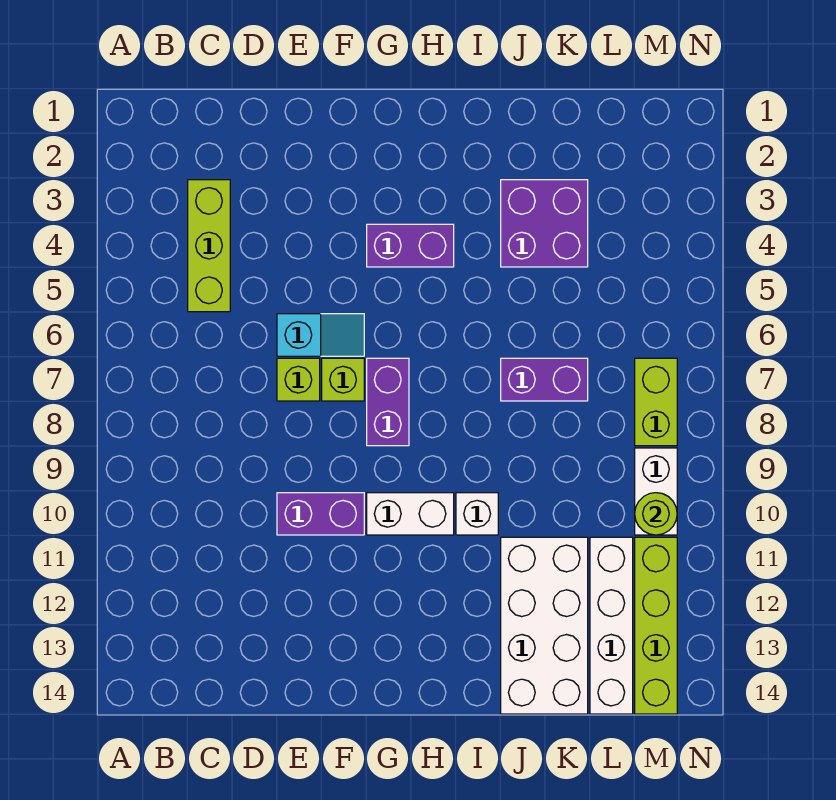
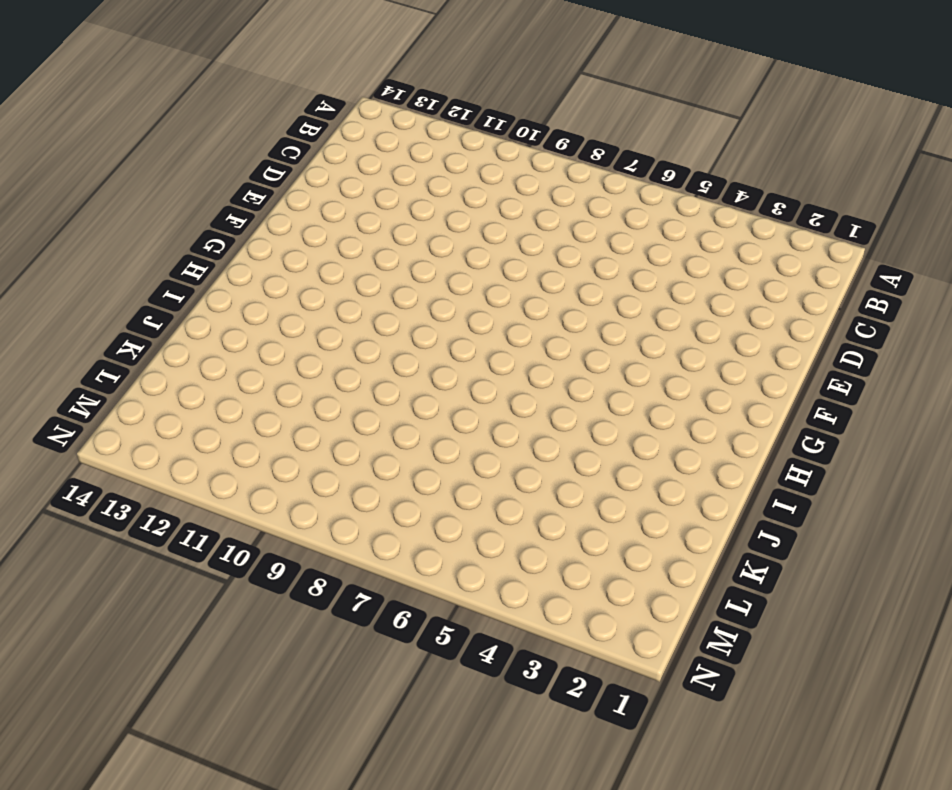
none -> lime brick C3:C5 level 1
none -> cyan slope E6:F6 level 1 top E
none -> lime brick E7 level 1

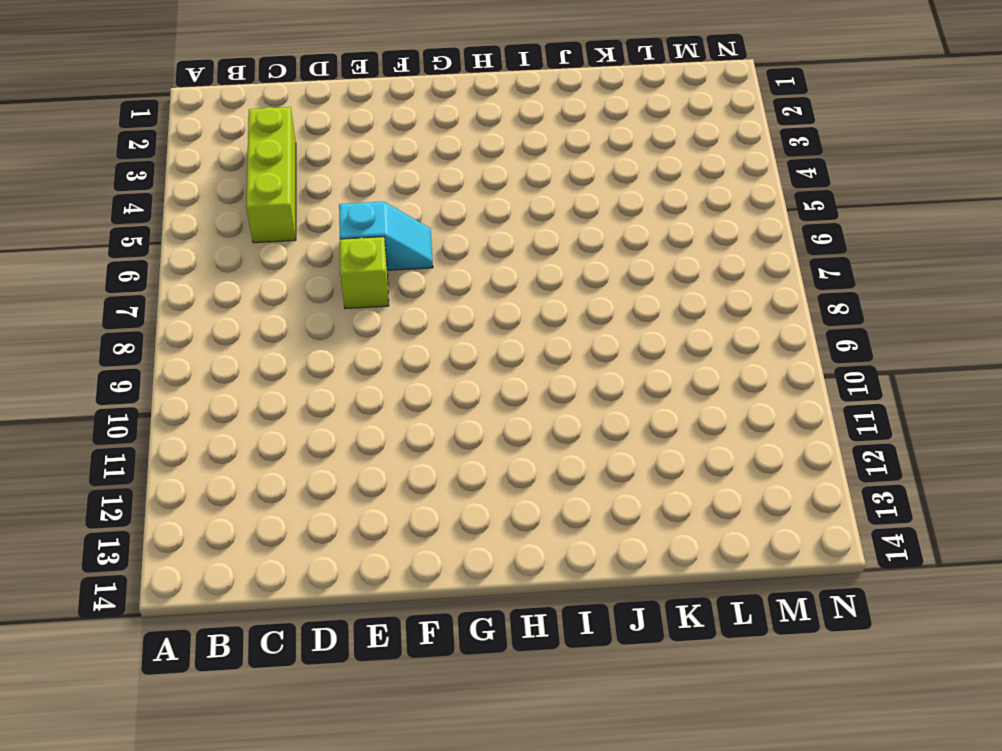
none -> purple brick E10:F10 level 1
none -> lime brick F7 level 1
none -> purple brick G4:H4 level 1

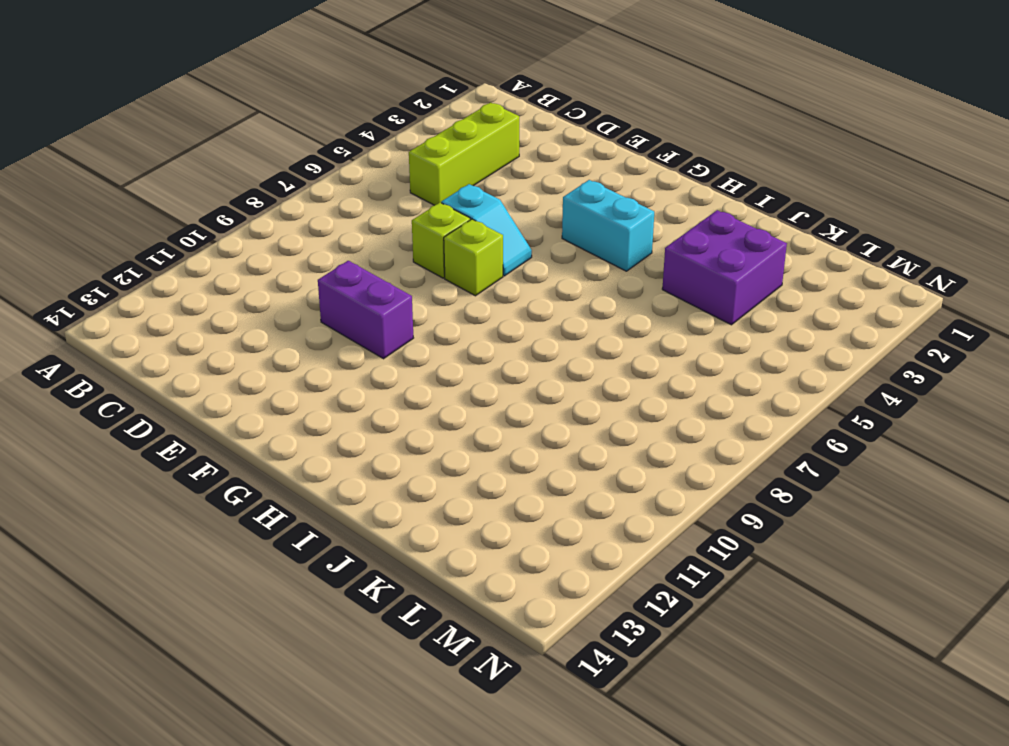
cyan brick G4:H4 level 1 -> purple brick G4:H4 level 1
none -> purple brick G7:G8 level 1
none -> white brick G10:H10 level 1
none -> white brick I10 level 1

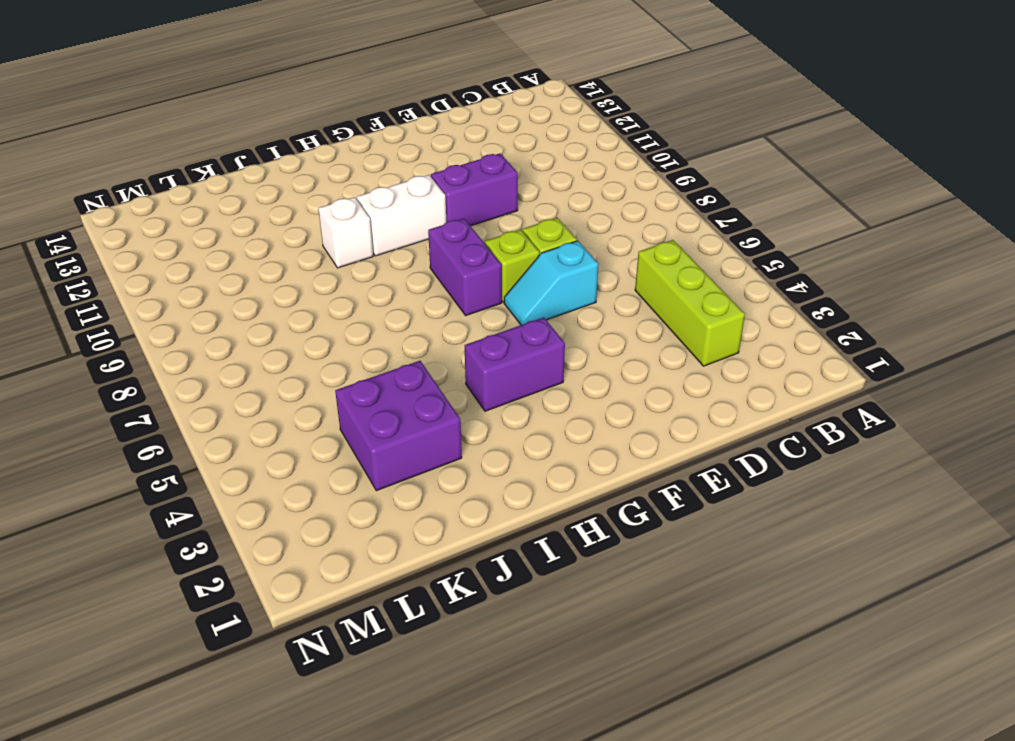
none -> purple brick J7:K7 level 1
none -> white brick J11:K14 level 1
none -> white brick L11:L14 level 1

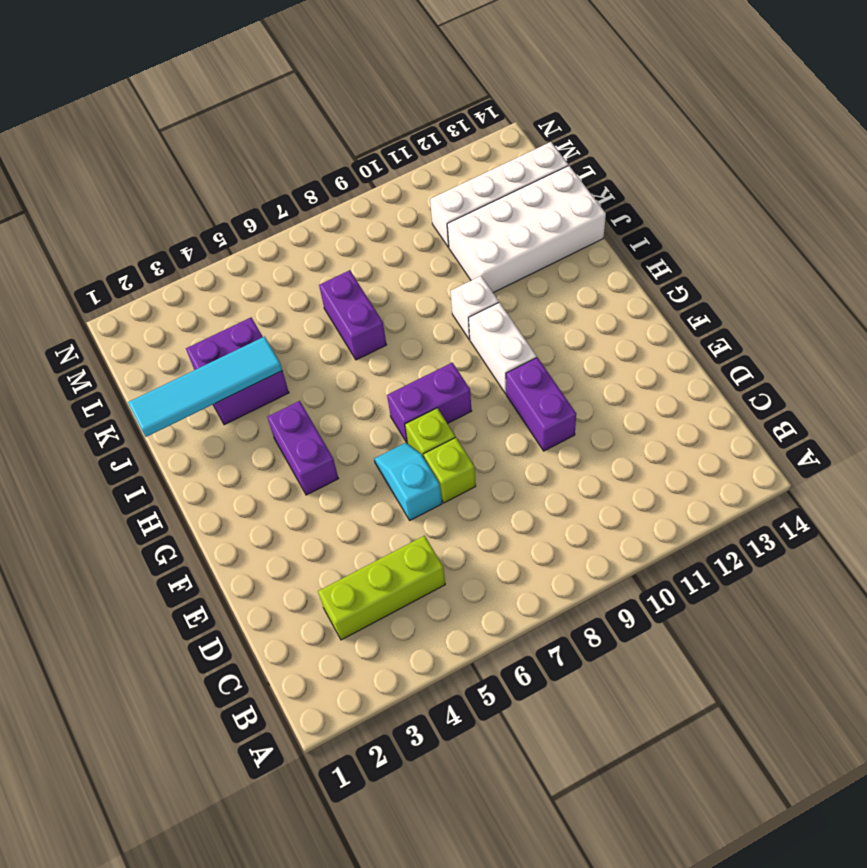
cyan tile J1:J4 level 2 -> none
none -> lime brick M7:M8 level 1
none -> white brick M9:M10 level 1
none -> lime brick M11:M14 level 1

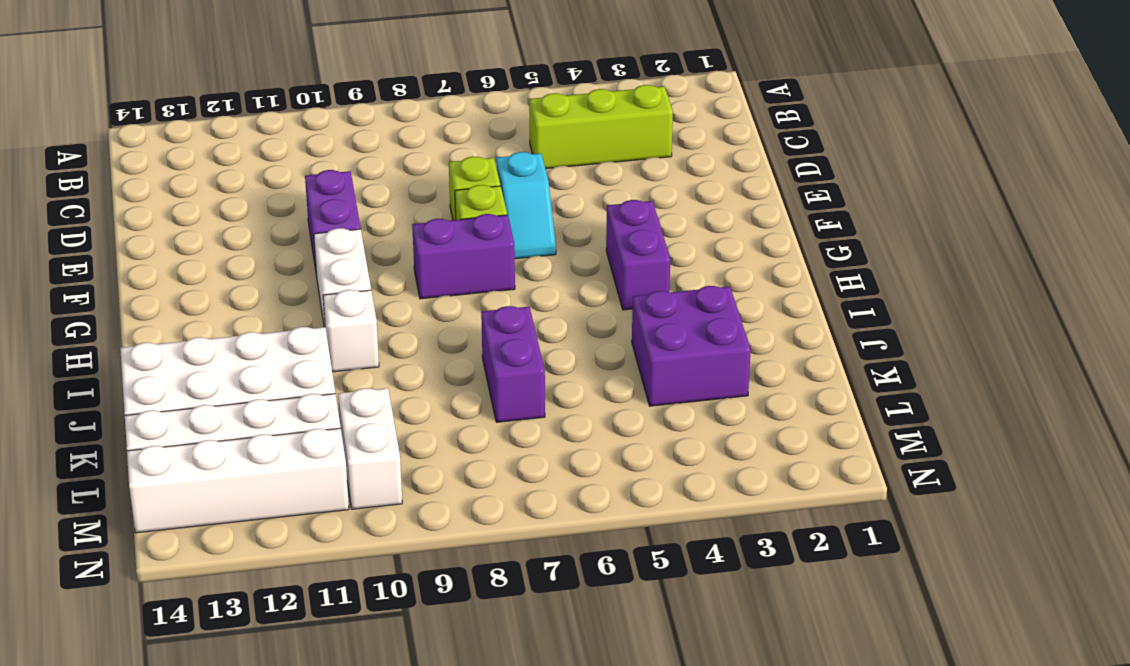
white brick L10:M10 level 1 -> white brick M9:M10 level 1
white brick M11:M14 level 1 -> lime brick M11:M14 level 1
none -> lime brick M7:M8 level 1
none -> lime round brick M10 level 2

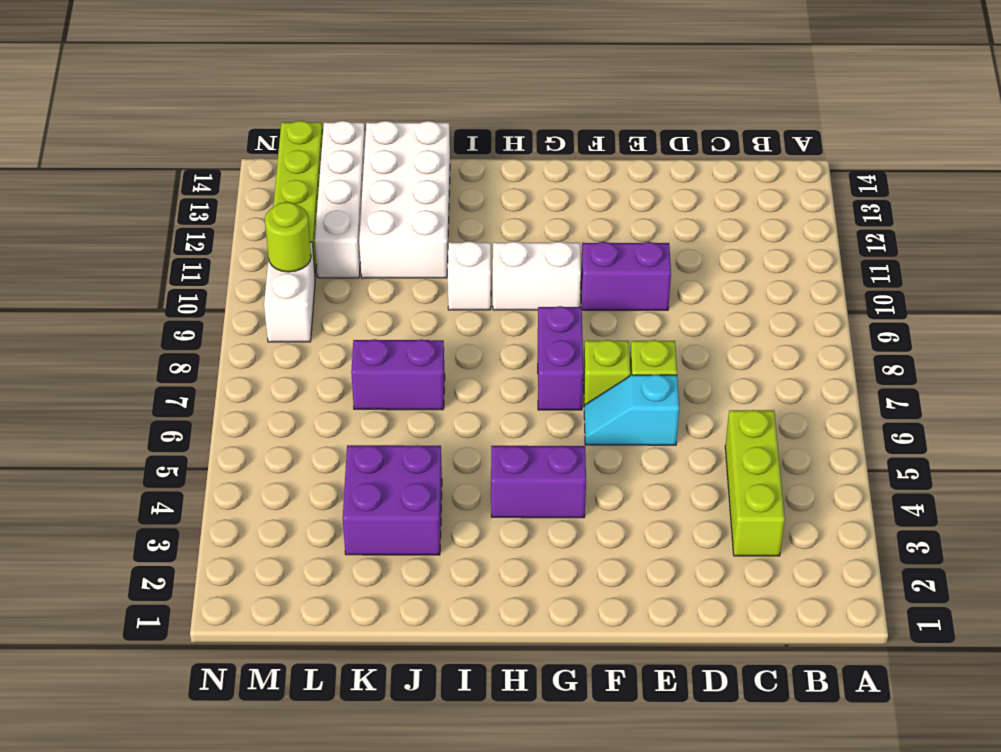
none -> lime brick M7:M8 level 1

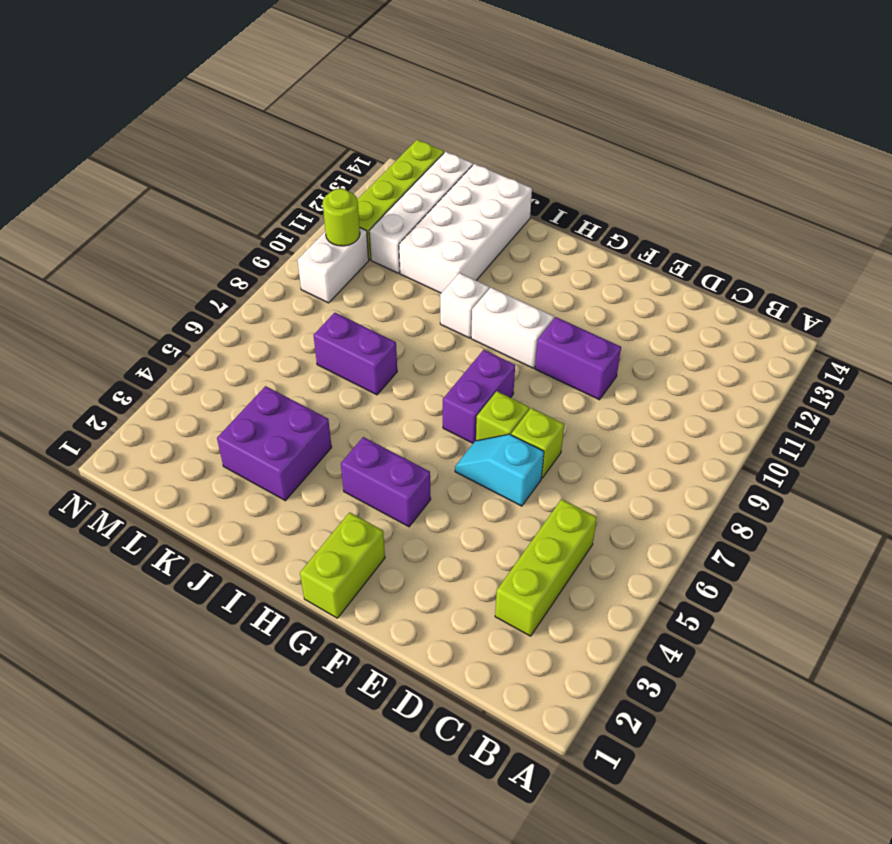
lime brick G1:G2 level 1 -> lime brick M7:M8 level 1

